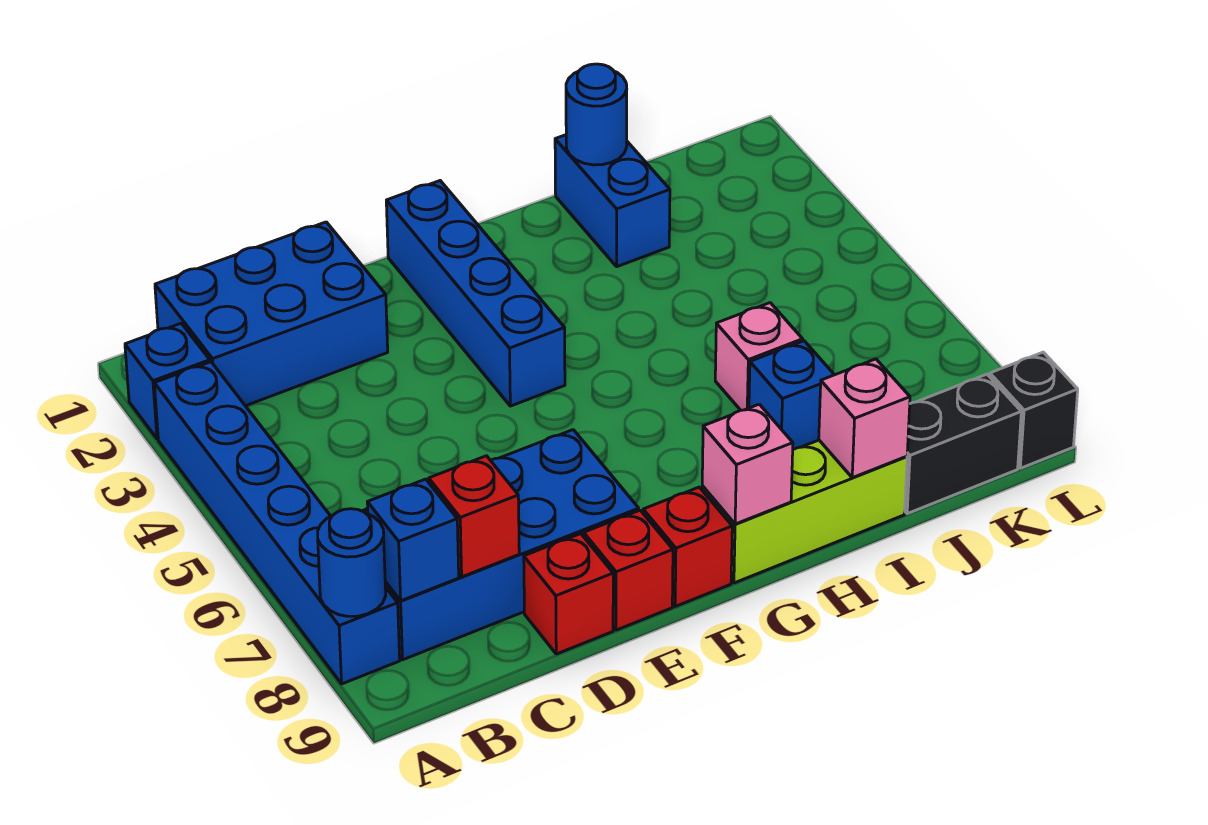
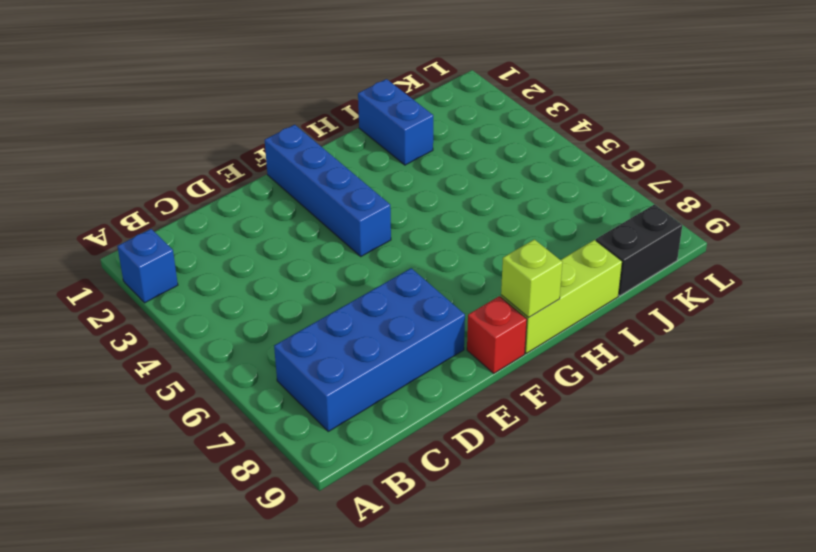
lime brick G9 level 2 -> pink brick G9 level 2
none -> blue brick A3:A8 level 1
none -> blue brick B1:D2 level 1
none -> red brick D9 level 1

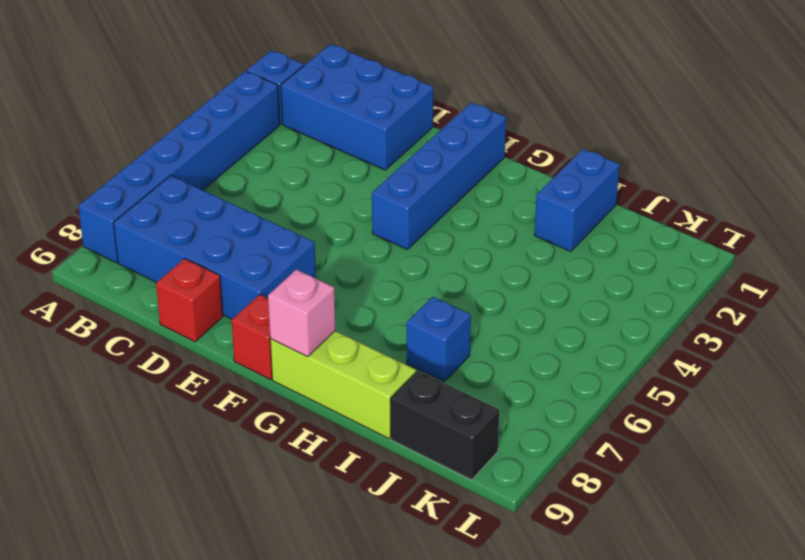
none -> red brick E9 level 1
none -> pink brick I6 level 1
none -> black brick L9 level 1

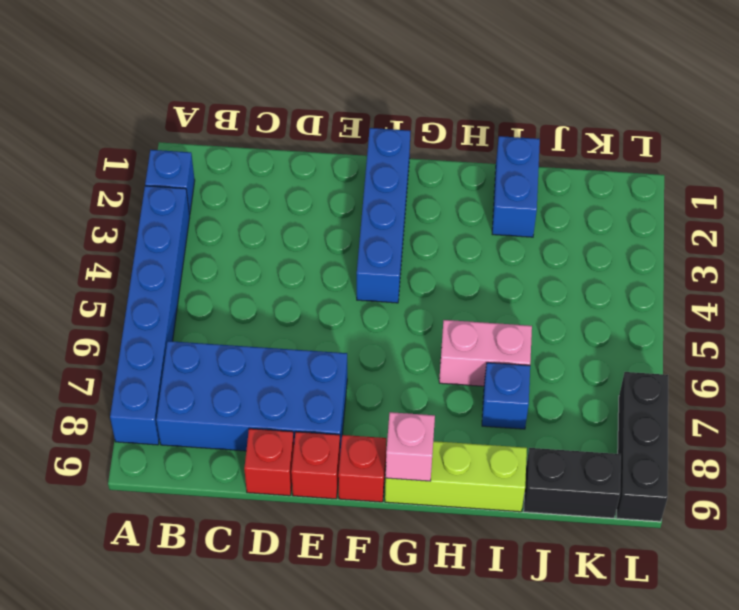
pink brick H6:I6 level 1 -> pink brick I6 level 1
black brick L7:L9 level 1 -> black brick L9 level 1
none -> blue brick B1:D2 level 1
none -> blue round brick A8 level 2
none -> blue brick B8 level 2

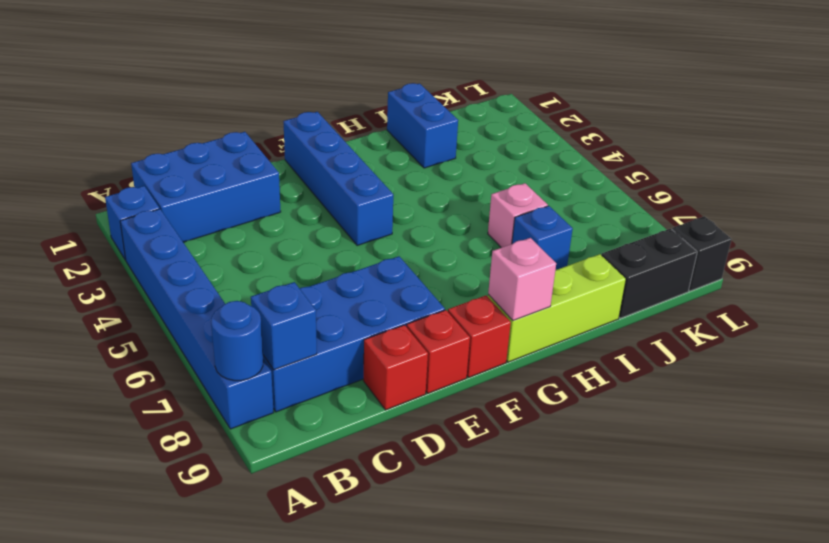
none -> red brick C8 level 2
none -> blue round brick I1 level 2
none -> pink brick I9 level 2

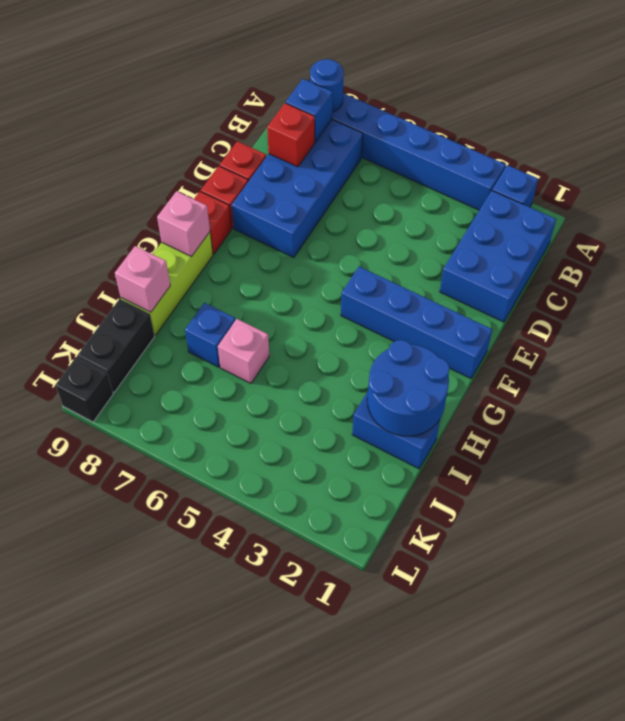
blue round brick H1:I2 level 2 -> blue round brick I1 level 2

